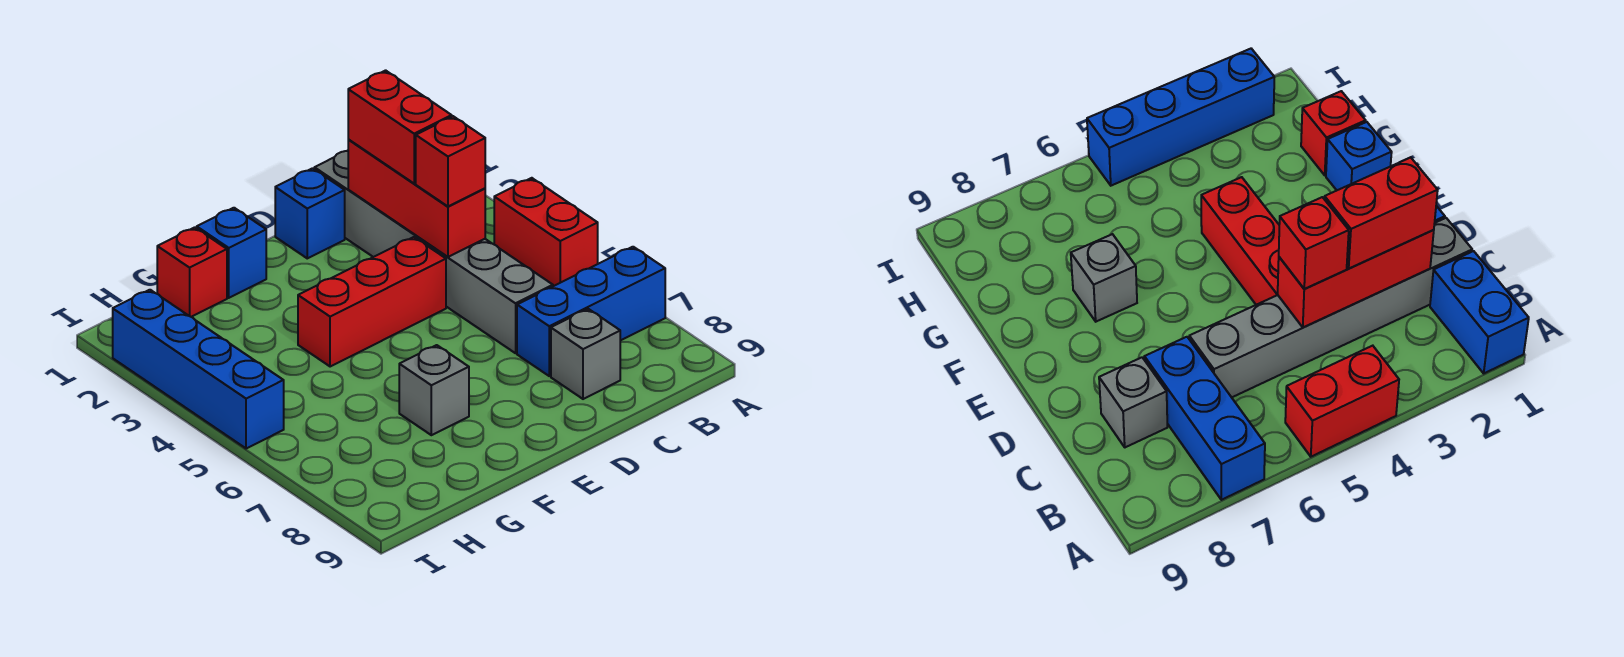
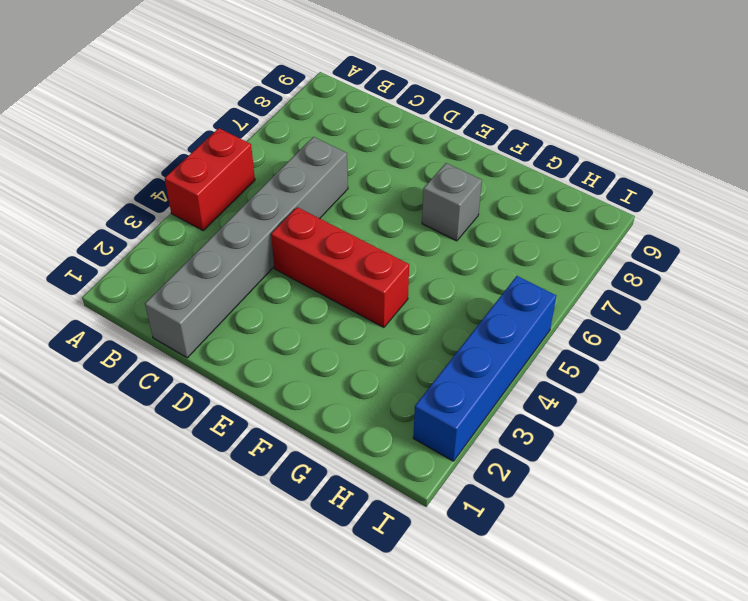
none -> blue brick A1:B1 level 1
none -> blue brick A7:C7 level 1
none -> grey brick C8 level 1

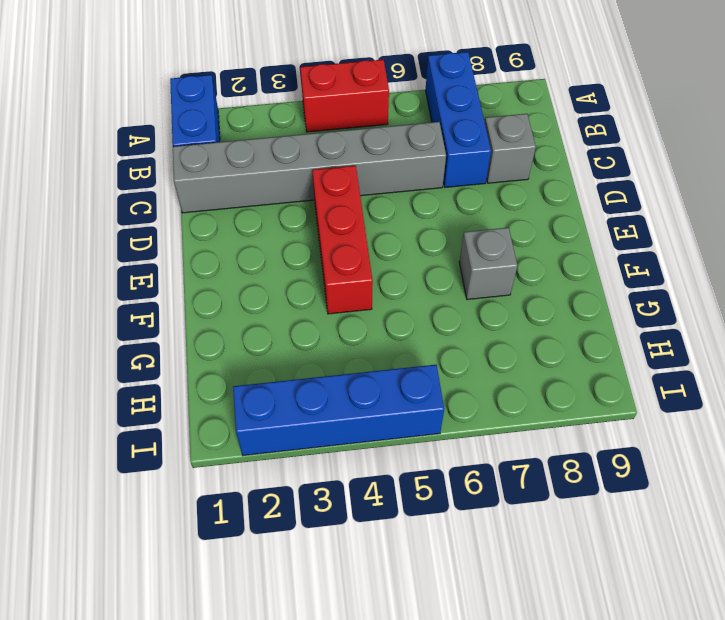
none -> blue brick D1 level 1
none -> blue brick F1 level 1
none -> red brick G1 level 1

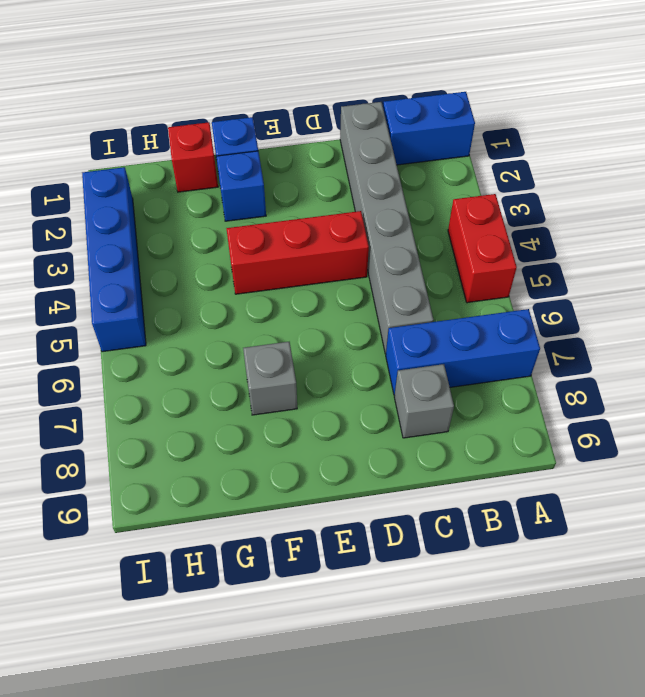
blue brick F2 level 1 -> blue brick D1 level 1
none -> red brick C2:C4 level 2
none -> red brick C2:C3 level 3
none -> red brick C4 level 3

